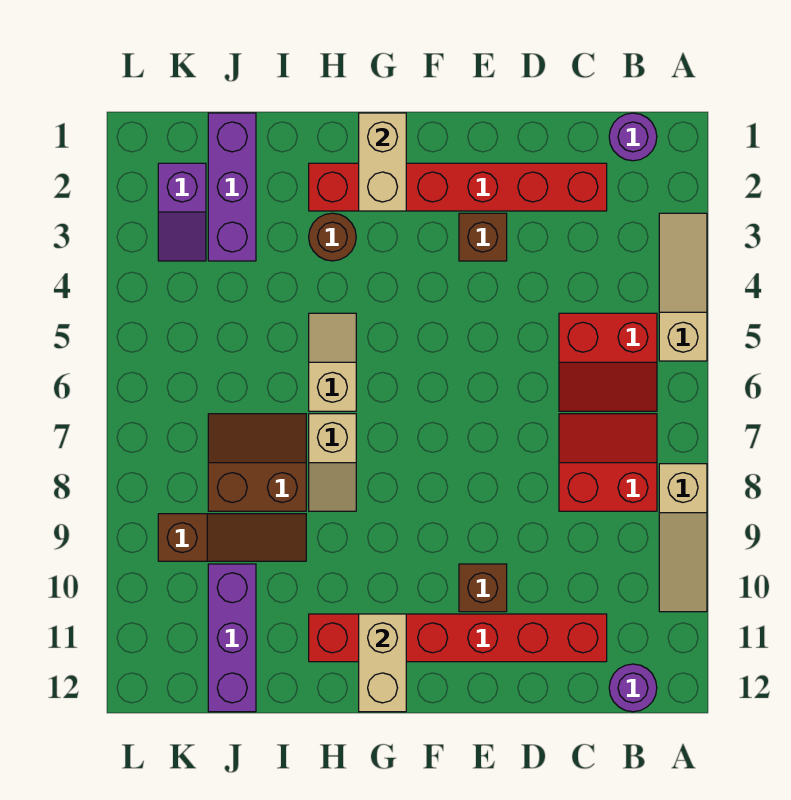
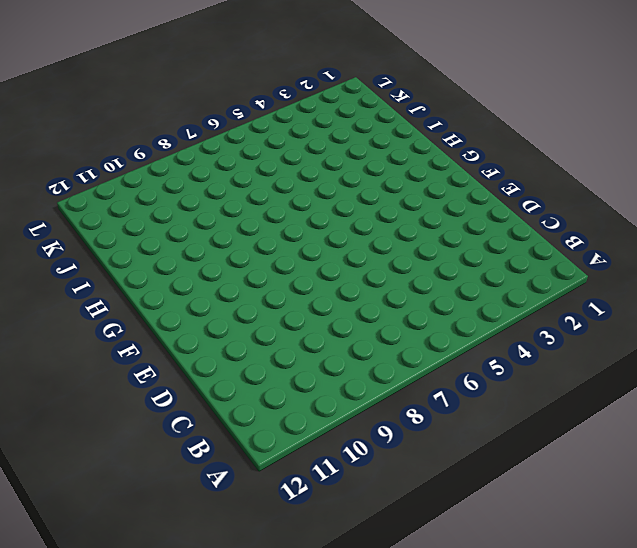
none -> tan slope A3:A5 level 1 top 5
none -> tan slope A8:A10 level 1 top 8
none -> purple round brick B1 level 1

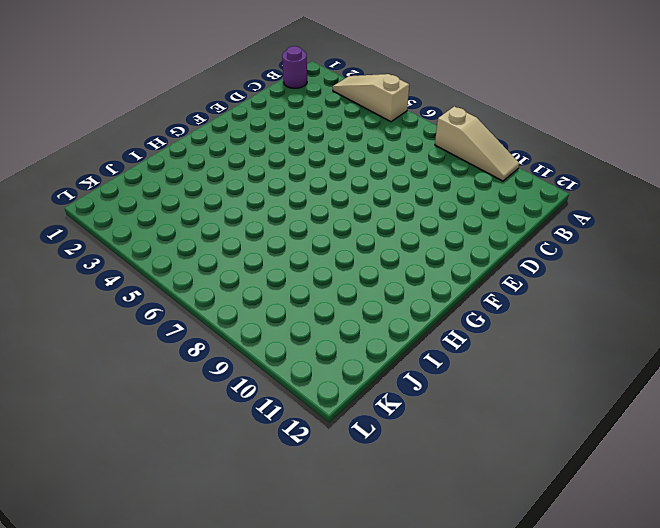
none -> red slope B5:C6 level 1 top 5
none -> red slope B7:C8 level 1 top 8
none -> purple round brick B12 level 1

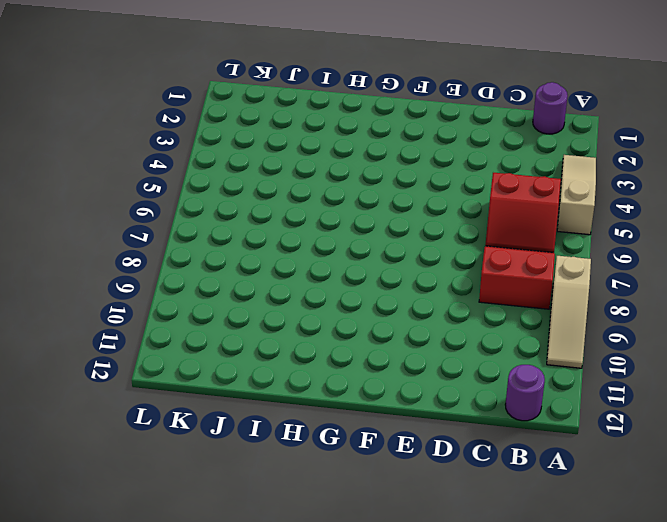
none -> red brick C2:H2 level 1
none -> red brick C11:H11 level 1
none -> brown brick E3 level 1

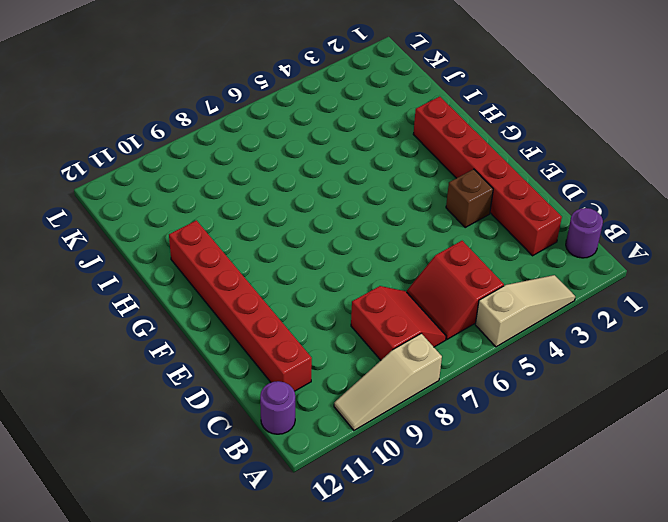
none -> brown brick E10 level 1
none -> brown round brick H3 level 1
none -> tan slope H5:H6 level 1 top 6

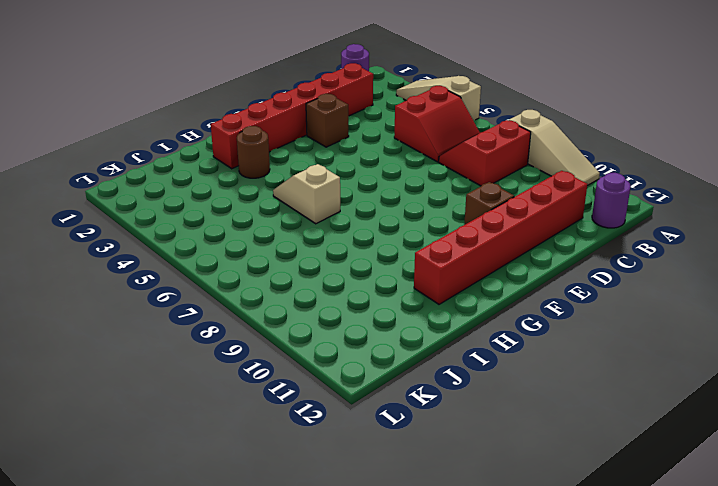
none -> tan slope H7:H8 level 1 top 7
none -> brown slope I7:J8 level 1 top 8
none -> brown slope I9:K9 level 1 top K

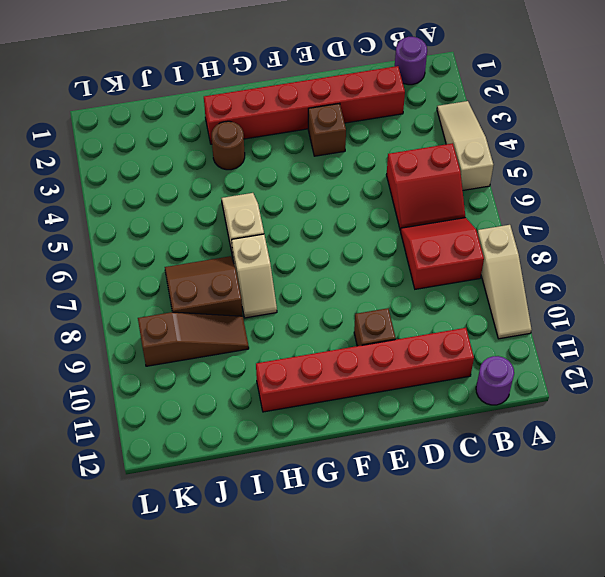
none -> purple brick J1:J3 level 1
none -> purple brick J10:J12 level 1
none -> purple slope K2:K3 level 1 top 2

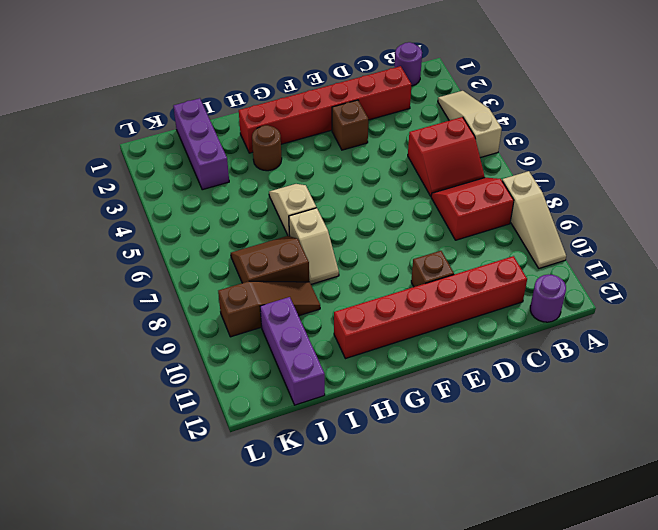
none -> purple slope K2:K3 level 1 top 2
none -> tan brick G1:G2 level 2
none -> tan brick G11:G12 level 2

